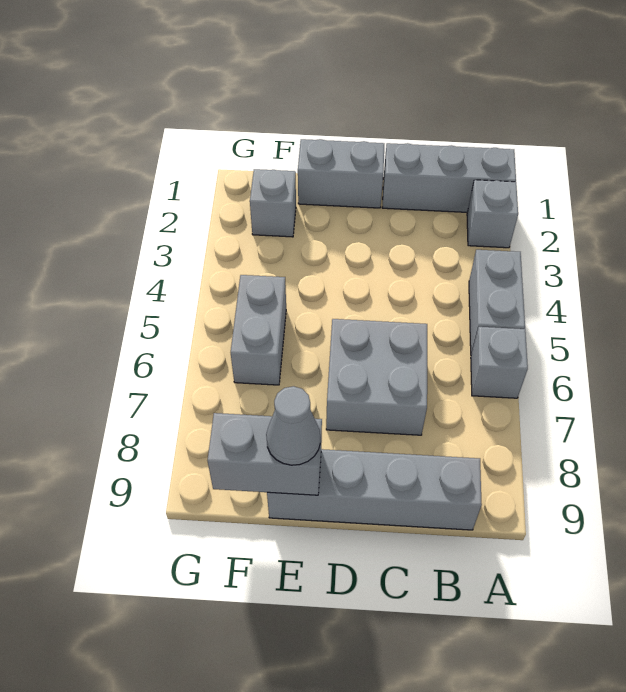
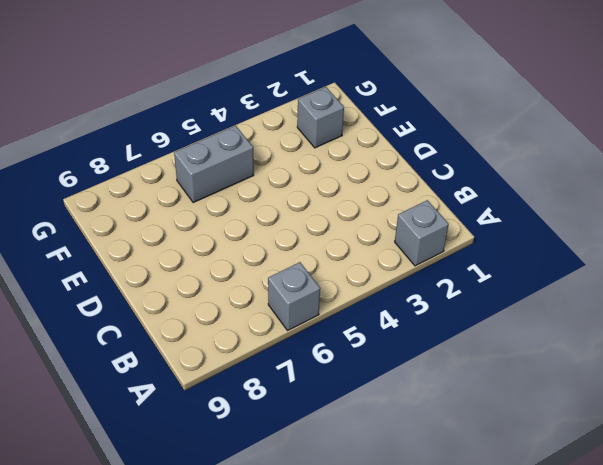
none -> grey brick A1:C1 level 1
none -> grey brick A4:A5 level 1

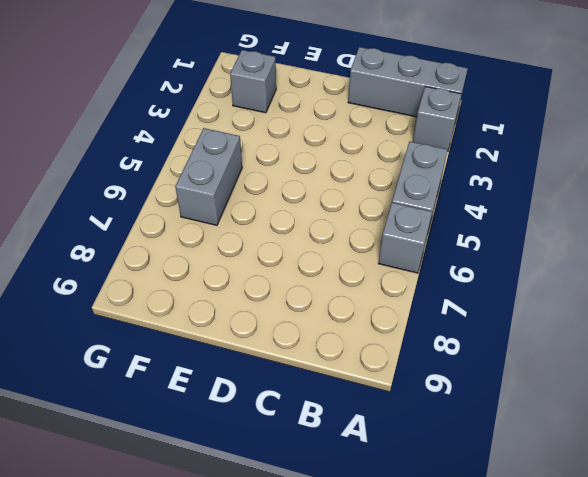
none -> grey brick B9:E9 level 1
none -> grey brick C6:D7 level 1

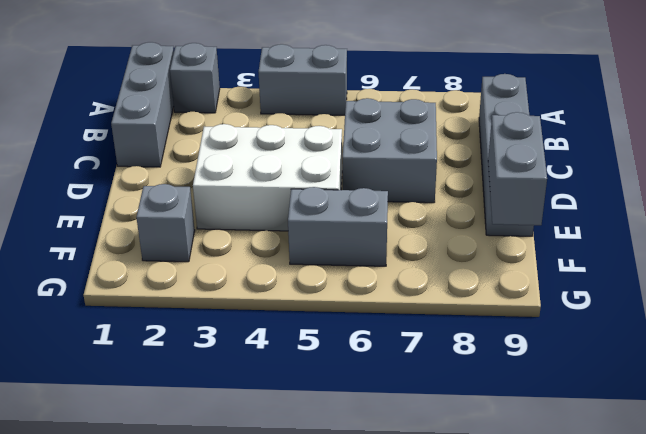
white brick D3:E5 level 1 -> none
none -> grey brick A6 level 1
none -> grey brick D1:E1 level 1

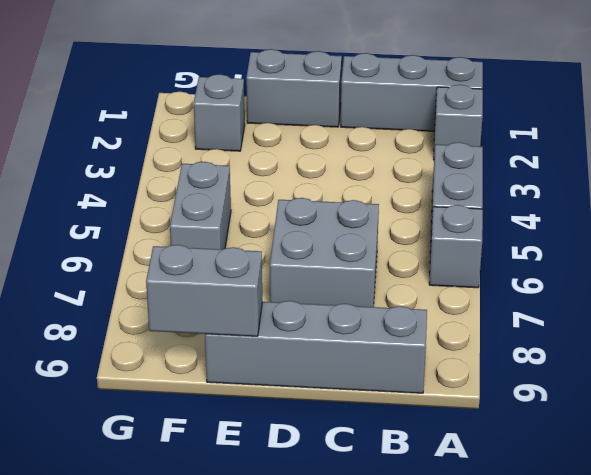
none -> grey cone E9 level 3

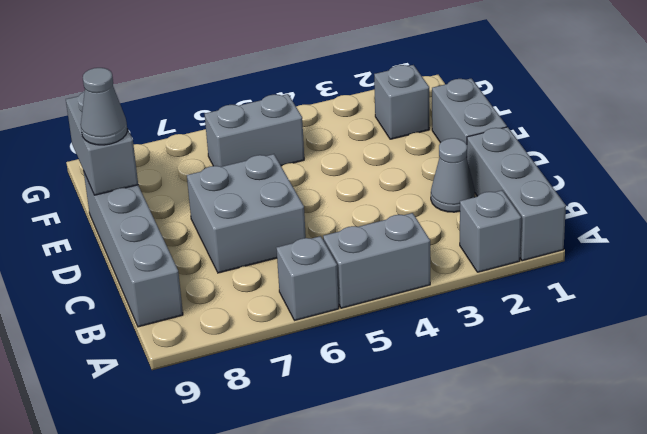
grey cone C2 level 1 -> none

